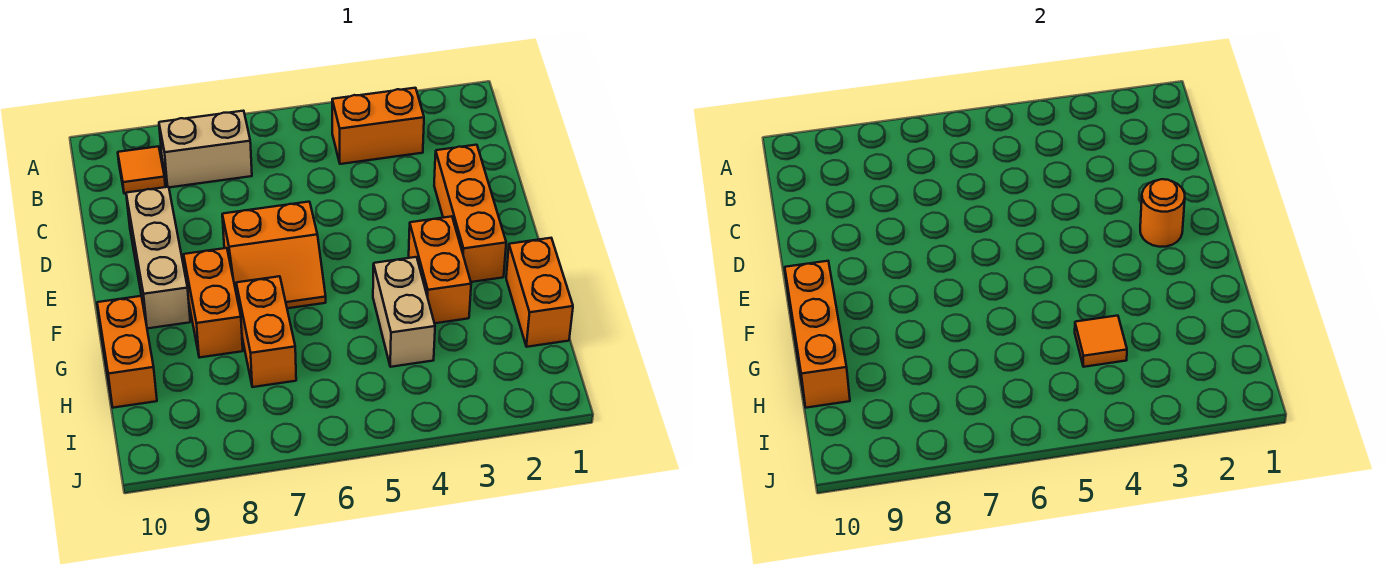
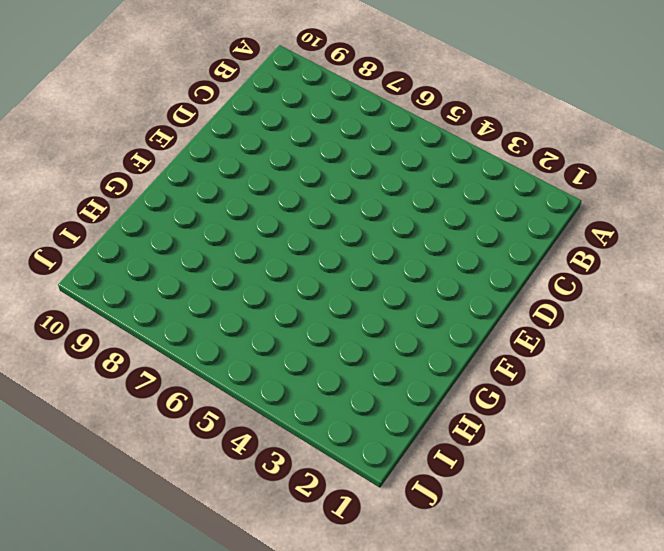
none -> orange brick B3:B4 level 1
none -> tan brick B7:B8 level 1
none -> orange tile B9 level 1

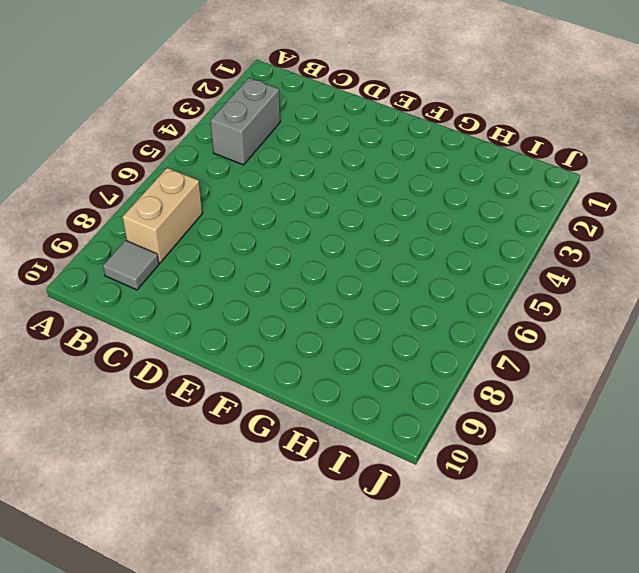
grey brick B3:B4 level 1 -> orange brick B3:B4 level 1
grey tile B9 level 1 -> orange tile B9 level 1
none -> orange brick D2:F2 level 1
none -> tan brick D9:F9 level 1
none -> orange slope E6:F7 level 1 top E

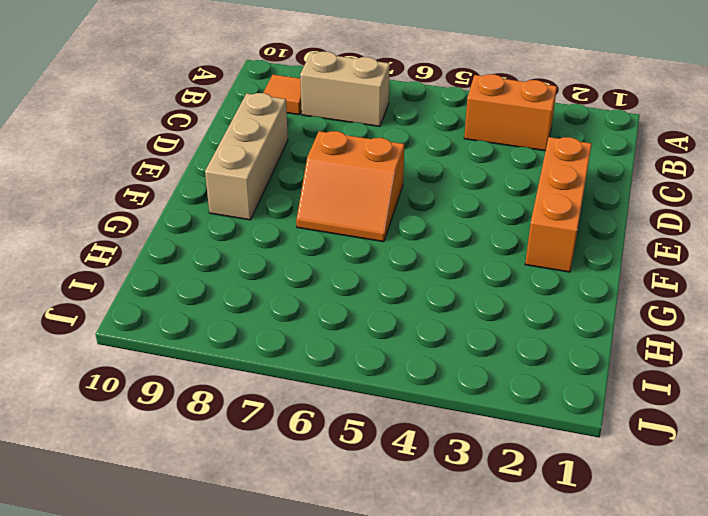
none -> orange brick F3:G3 level 1
none -> orange brick F8:G8 level 1
none -> orange brick G1:H1 level 1

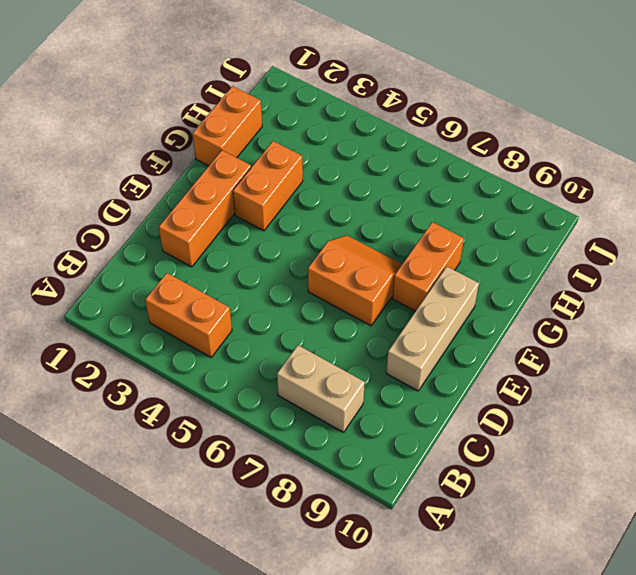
none -> orange tile B9 level 1
none -> tan brick G4:H4 level 1
none -> orange brick G7:H7 level 1

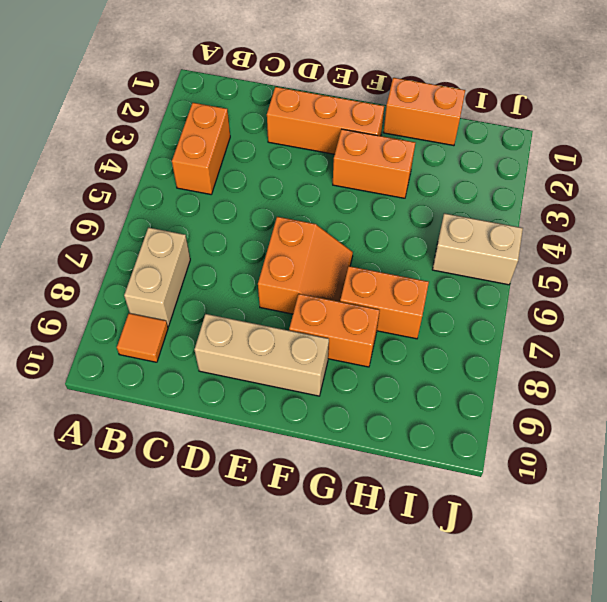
tan brick I5:J5 level 1 -> tan brick G4:H4 level 1
none -> orange brick G10:H10 level 1
none -> orange round brick E2 level 2
none -> orange brick F10:H10 level 2

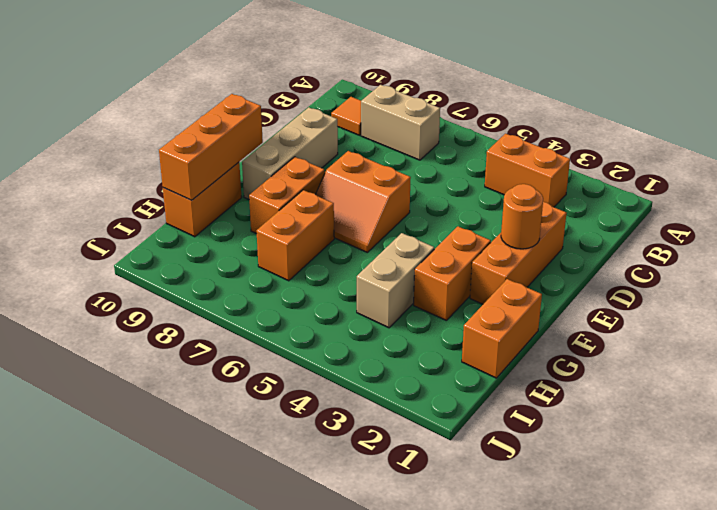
none -> orange tile H4 level 2

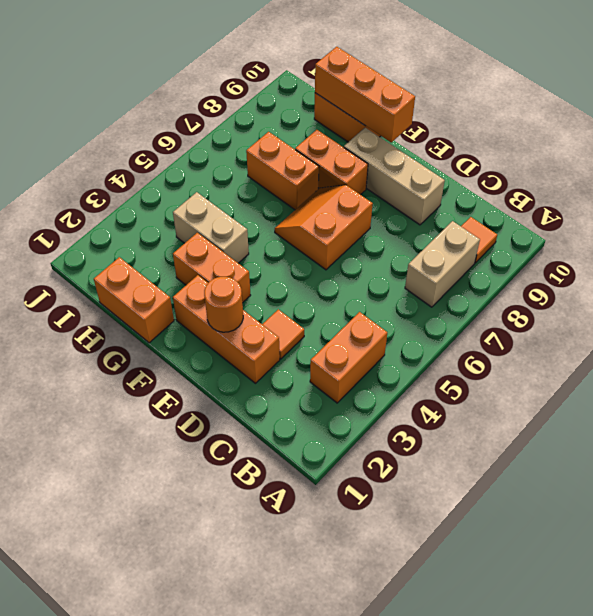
orange tile D3 level 1 -> orange tile H4 level 2

